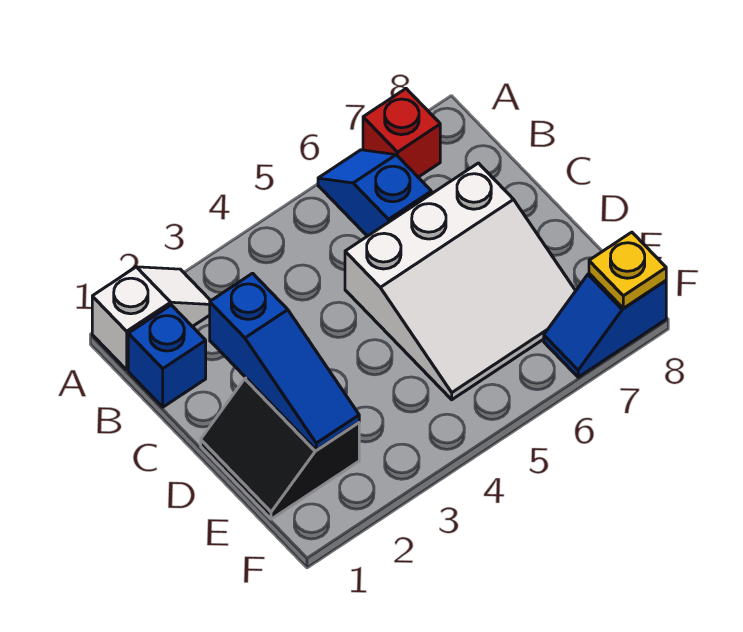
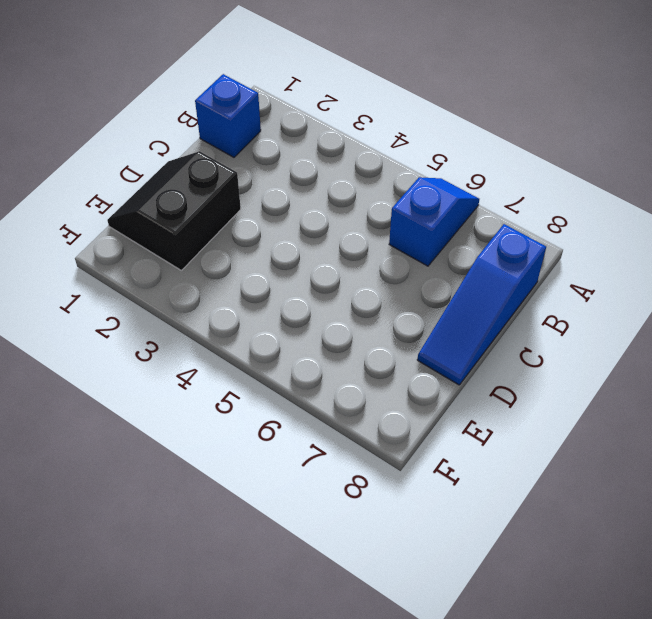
blue slope B8:D8 level 1 top B -> blue slope C2:E2 level 2 top C
none -> white slope A1:A2 level 1 top 1
none -> red brick A7 level 1

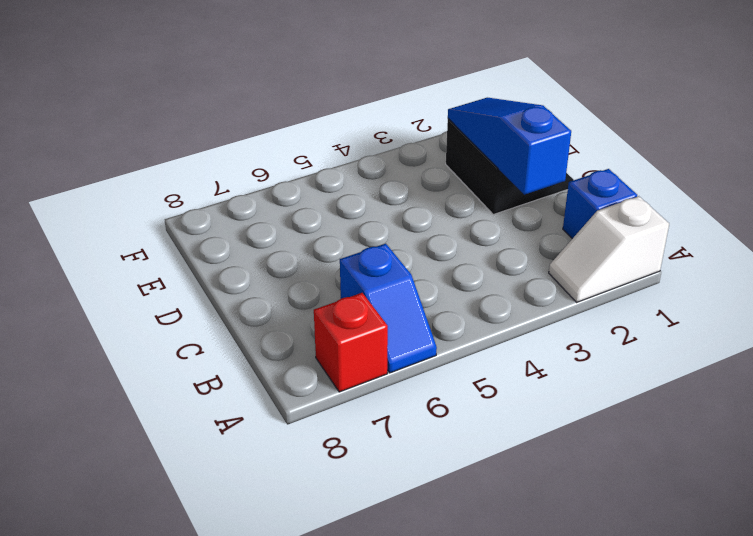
none -> white slope C5:E7 level 1 top C
none -> blue slope F7:F8 level 1 top 8

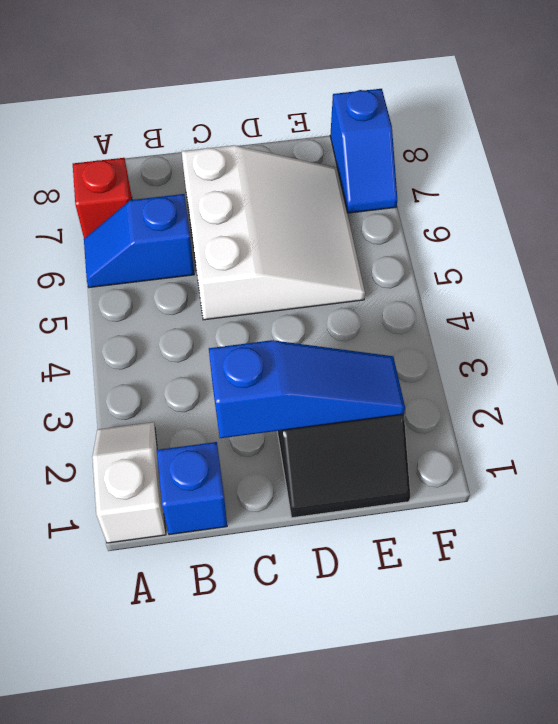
none -> yellow plate F8 level 2

